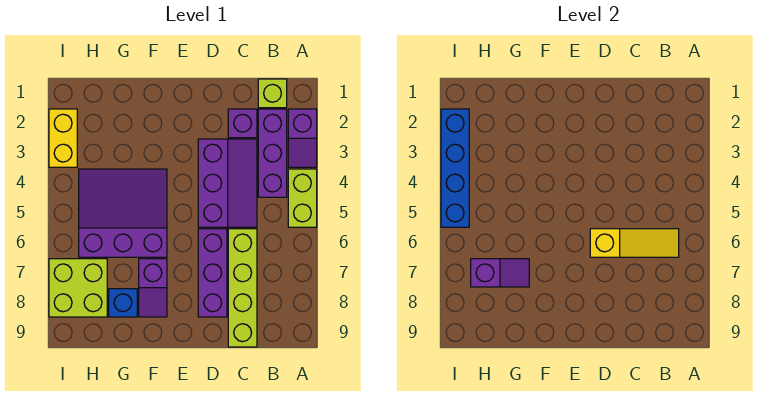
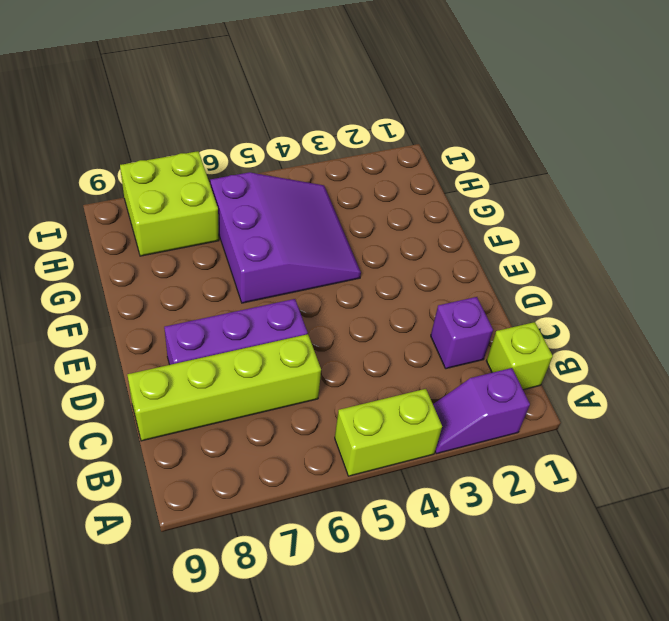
none -> purple brick B2:B4 level 1
none -> purple slope C3:D5 level 1 top D
none -> purple slope F7:F8 level 1 top 7

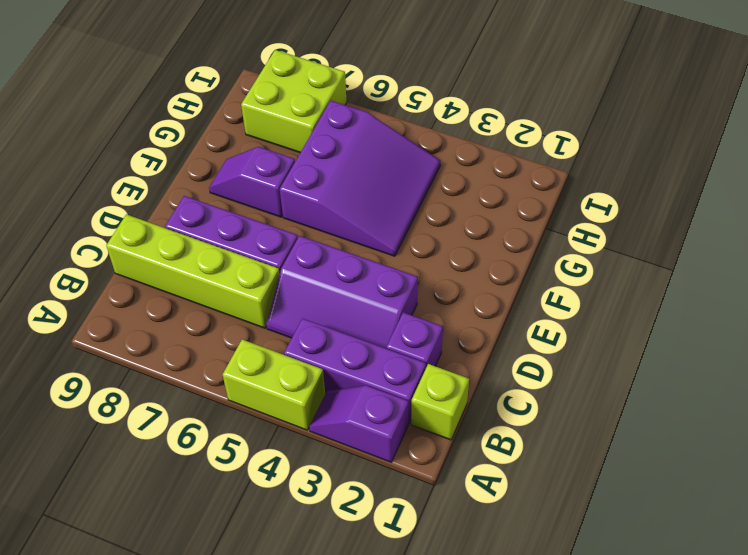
none -> blue brick G8 level 1
none -> yellow brick I2:I3 level 1
none -> yellow slope B6:D6 level 2 top D

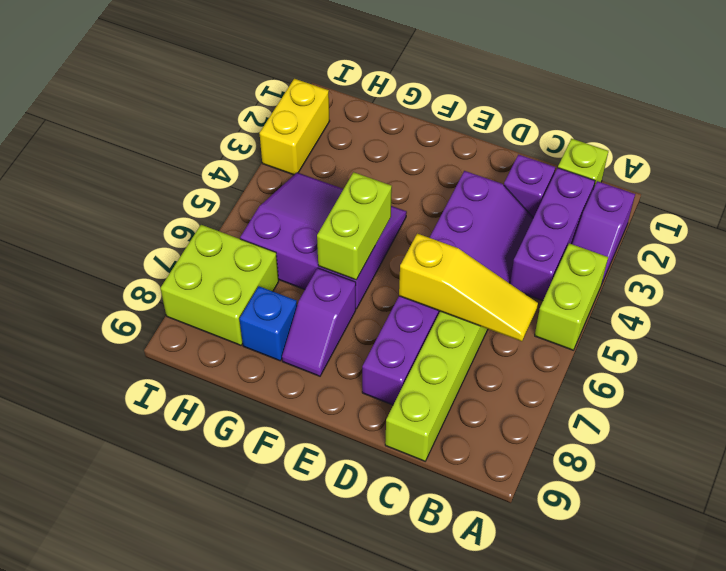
lime brick F5:F6 level 2 -> none
none -> purple slope G7:H7 level 2 top H
none -> blue brick I2:I5 level 2

